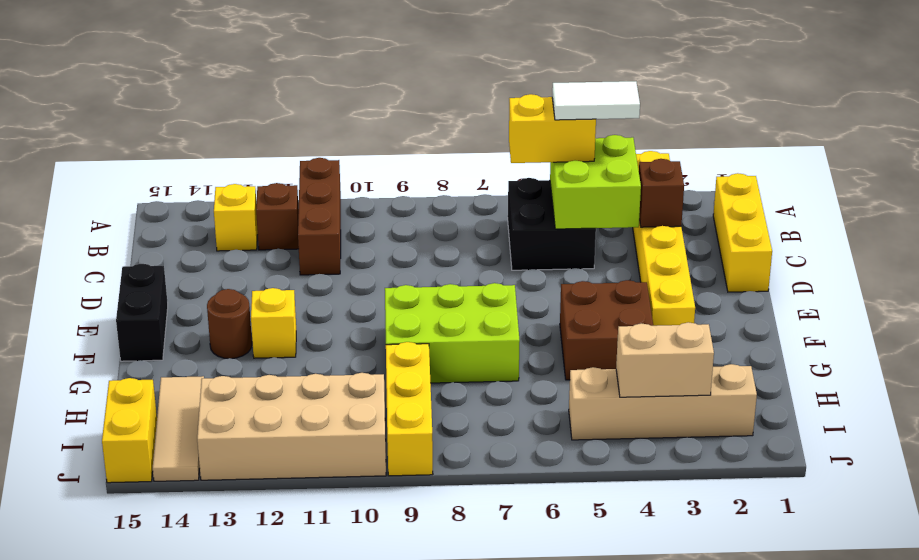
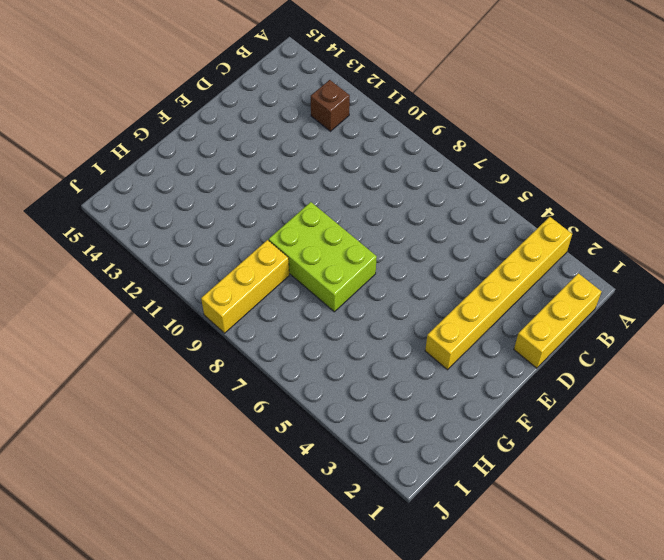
none -> brown brick A11:C11 level 1
none -> black brick B5:C6 level 1
none -> yellow brick B13 level 1

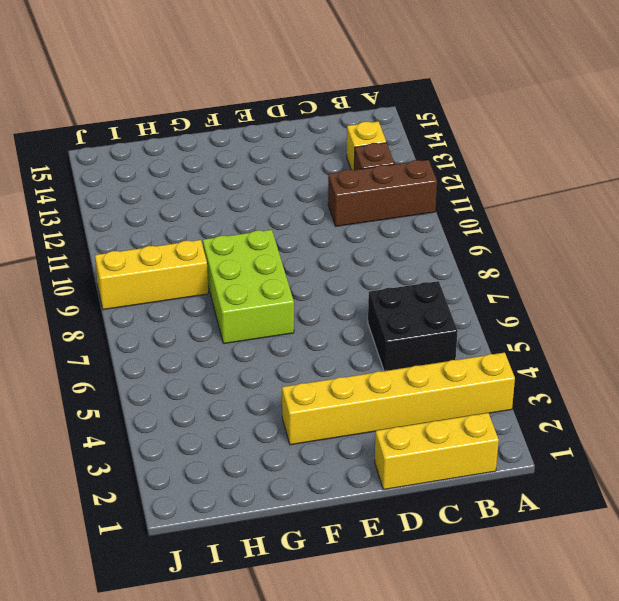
none -> black brick E15:F15 level 1
none -> brown brick F4:G5 level 1
none -> yellow brick F12 level 1

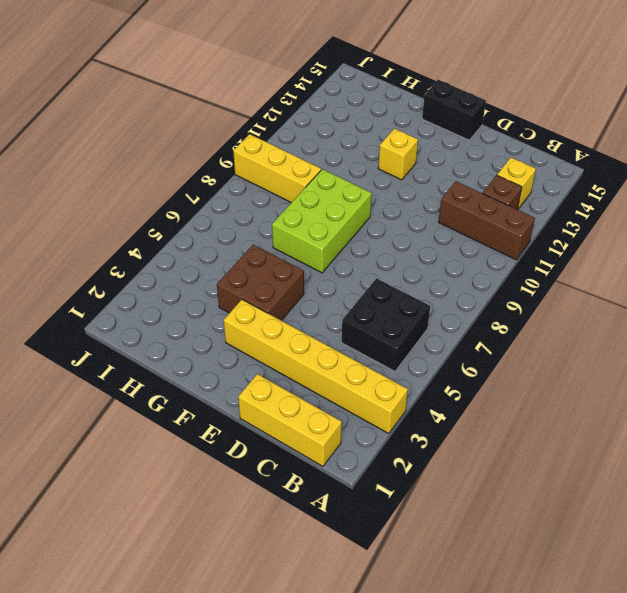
none -> brown round brick F13 level 1
none -> tan tile H14:J14 level 1
none -> tan brick I2:I5 level 1

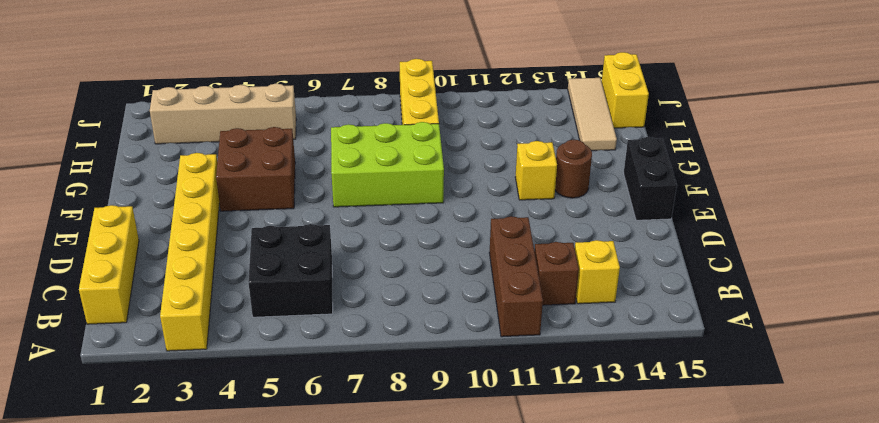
none -> tan brick I10:J13 level 1
none -> lime brick B4:C5 level 2
none -> brown brick C3 level 2

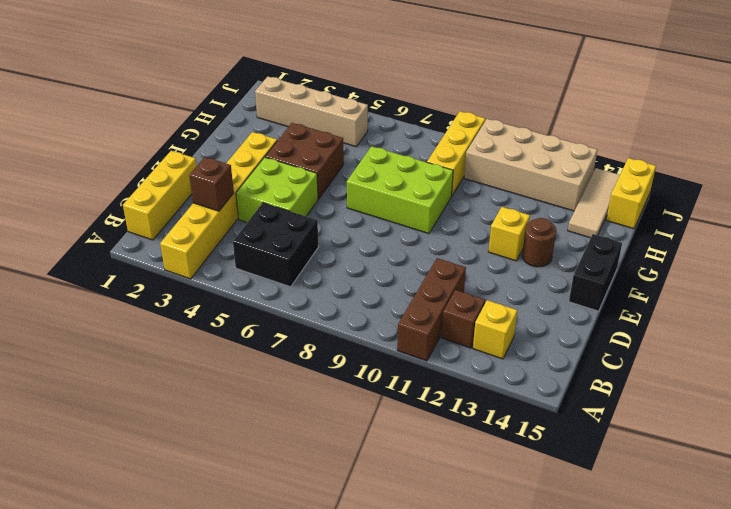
lime brick D4:E5 level 1 -> lime brick B4:C5 level 2
none -> tan brick I3:I4 level 2
none -> yellow brick B5:B6 level 3
none -> white tile B4:B5 level 4

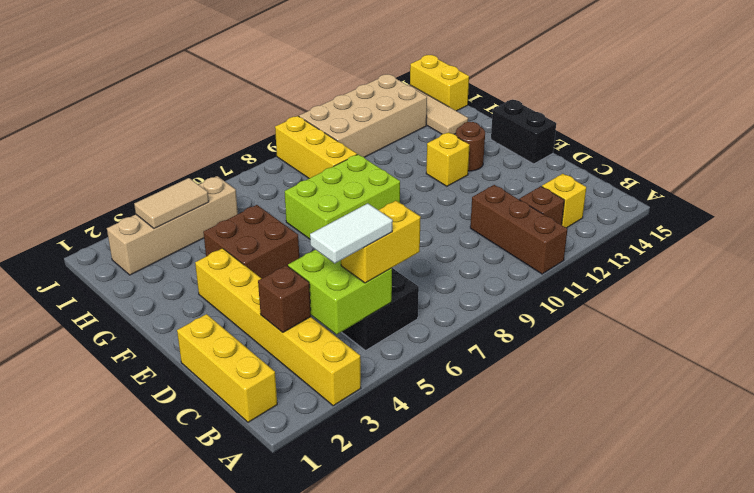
tan tile I3:I4 level 2 -> tan brick I3:I4 level 2

